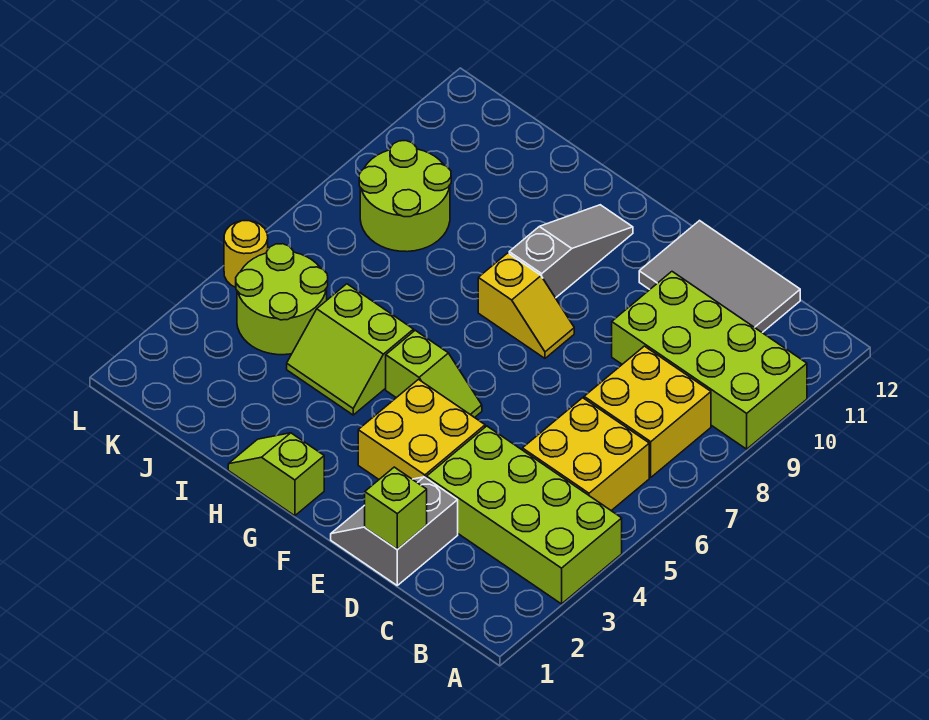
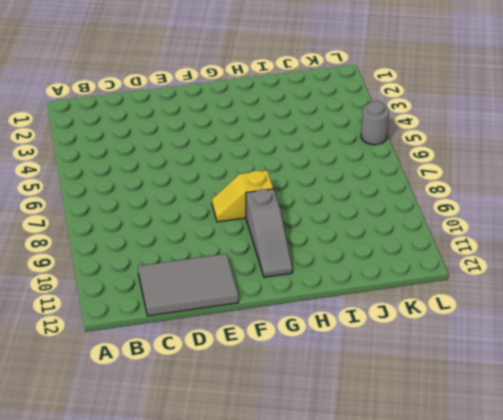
grey round brick L5 level 1 -> yellow round brick L5 level 1
none -> lime brick A3:D4 level 1
none -> lime brick A9:D10 level 1
none -> yellow brick B5:C6 level 1

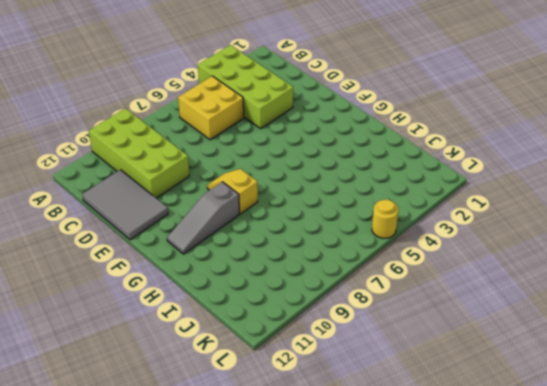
none -> yellow brick B7:C8 level 1
none -> grey slope D1:E2 level 1 top D
none -> yellow brick E3:F4 level 1

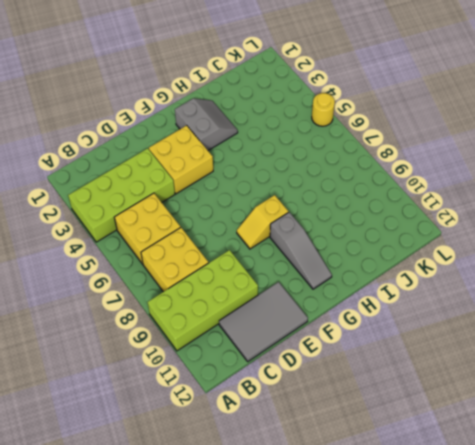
grey slope G2:H3 level 1 top G -> grey slope D1:E2 level 1 top D
none -> lime slope F5:G5 level 1 top G
none -> lime slope G1:H1 level 1 top G
none -> lime slope H4:I5 level 1 top 5

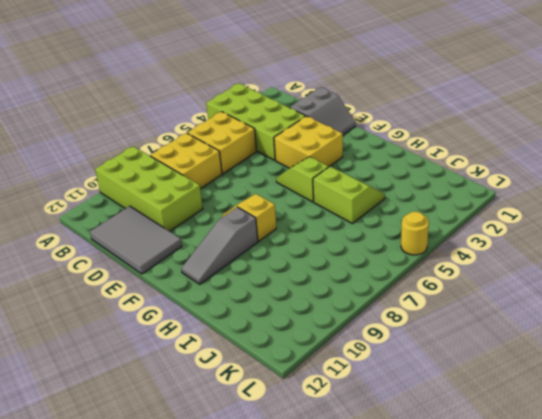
none -> lime slope G1:H1 level 1 top G
none -> lime round brick J4:K5 level 1
none -> lime round brick J8:K9 level 1

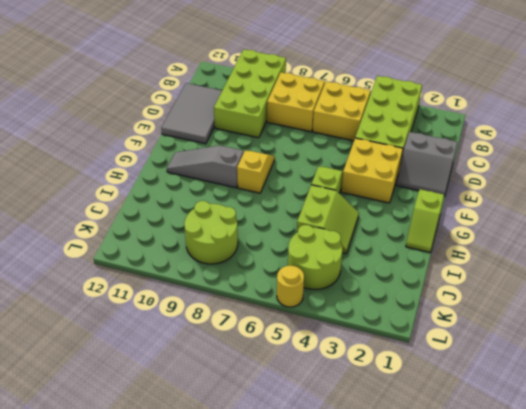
none -> lime brick D1 level 2

